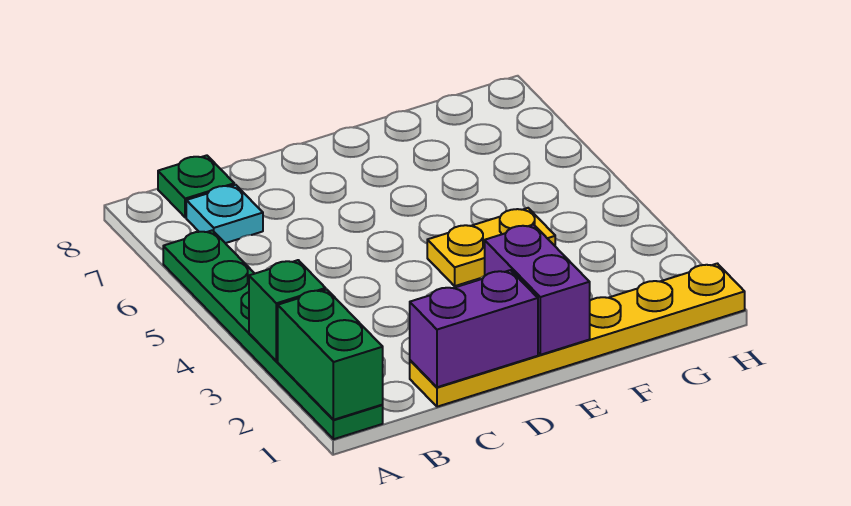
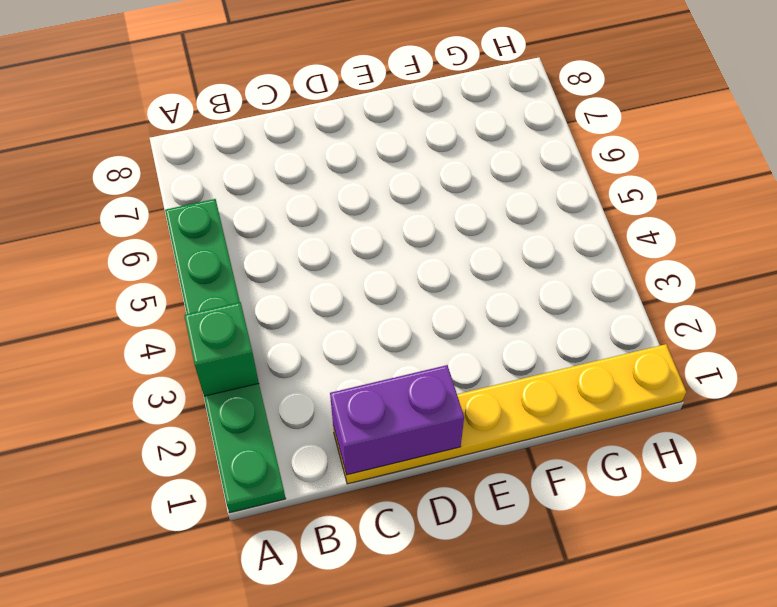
none -> cyan plate B7 level 1
none -> green plate B8 level 1

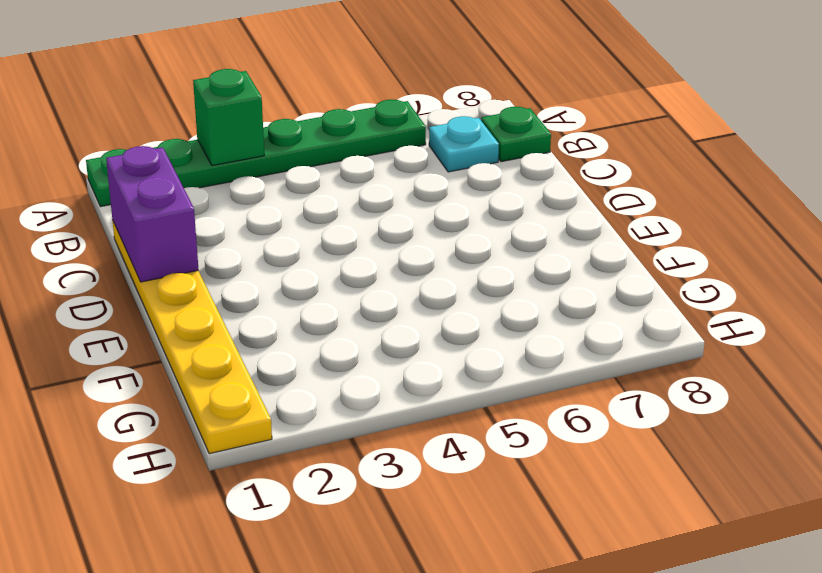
none -> yellow plate E4:F4 level 1
none -> green brick A1:A2 level 2

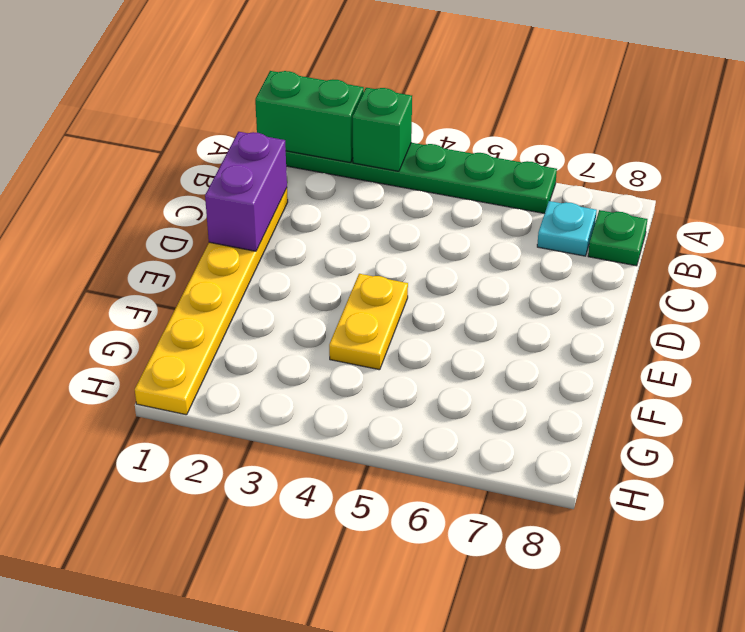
none -> purple brick E1:E2 level 2

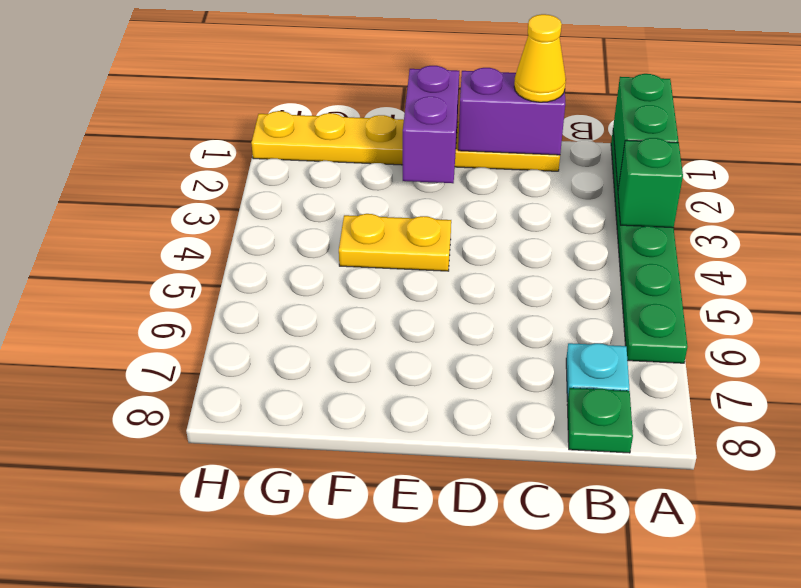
yellow cone C1 level 3 -> none

